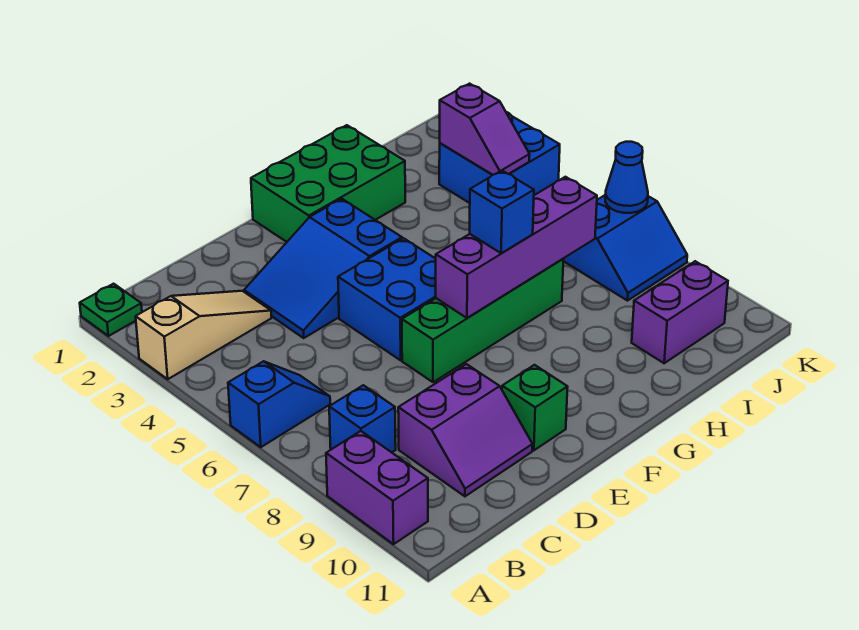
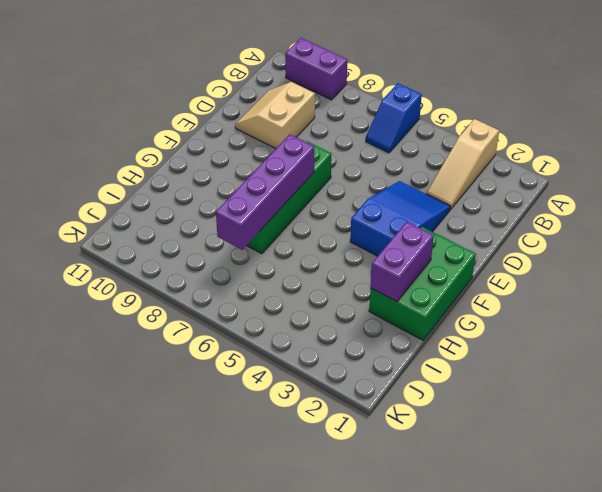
tan slope C9:D10 level 1 top 9 -> purple slope C9:D10 level 1 top 9
purple brick G2:H2 level 2 -> purple brick I10:J10 level 1
none -> green plate A1 level 1
none -> blue brick B8 level 1
none -> blue brick E5:F6 level 1

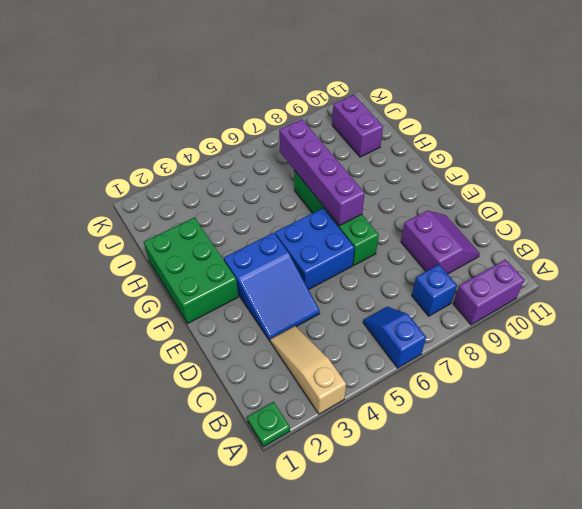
none -> green brick E10 level 1
none -> blue brick J3:K4 level 1
none -> blue slope J7:K8 level 1 top 7

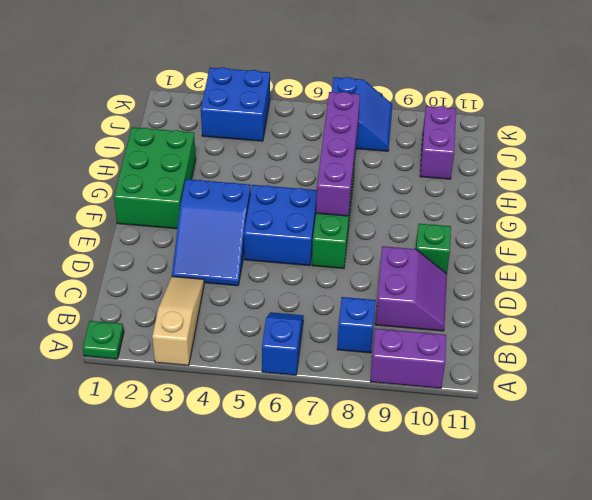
none -> purple slope J3:J4 level 2 top 3
none -> blue cone K7 level 2
none -> blue brick G7 level 3

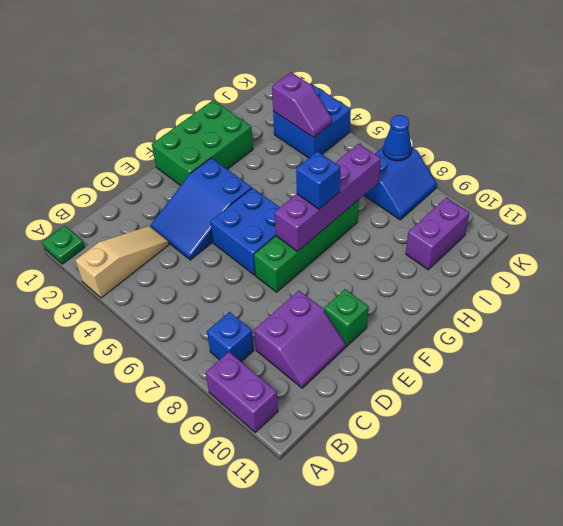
none -> blue slope A6:B6 level 1 top A

